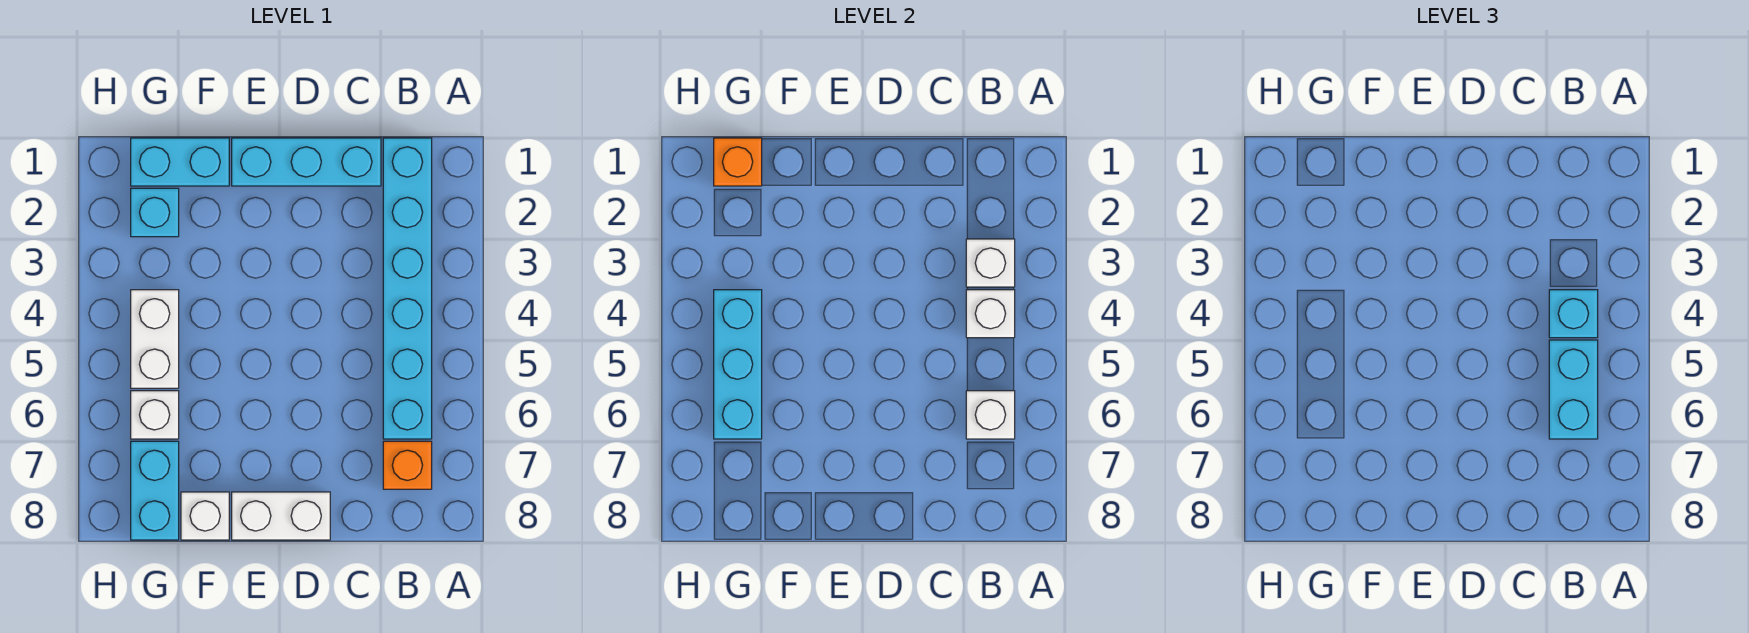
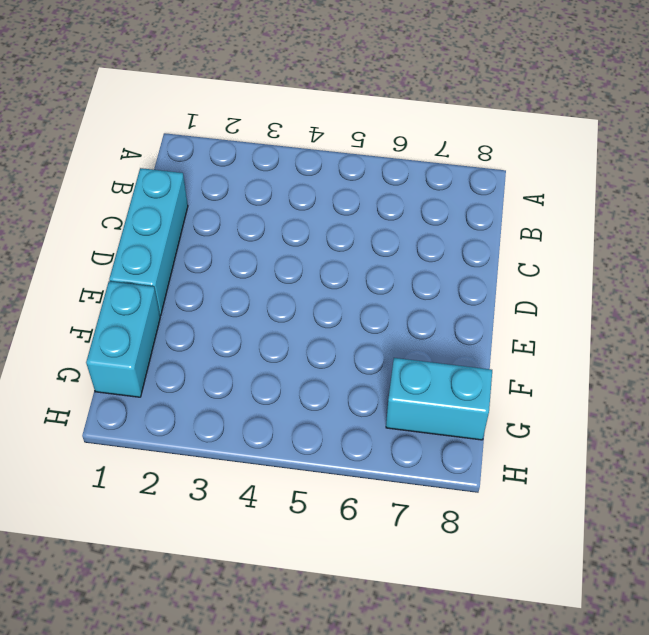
none -> cyan brick B1:B6 level 1
none -> orange brick B7 level 1
none -> white brick D8:E8 level 1

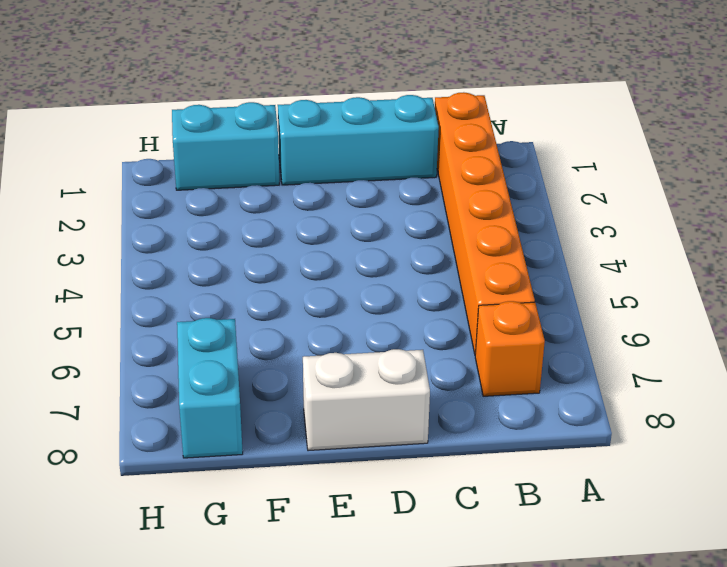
orange brick B1:B6 level 1 -> cyan brick B1:B6 level 1
none -> white brick F8 level 1
none -> cyan brick G2 level 1
none -> white brick G4:G5 level 1

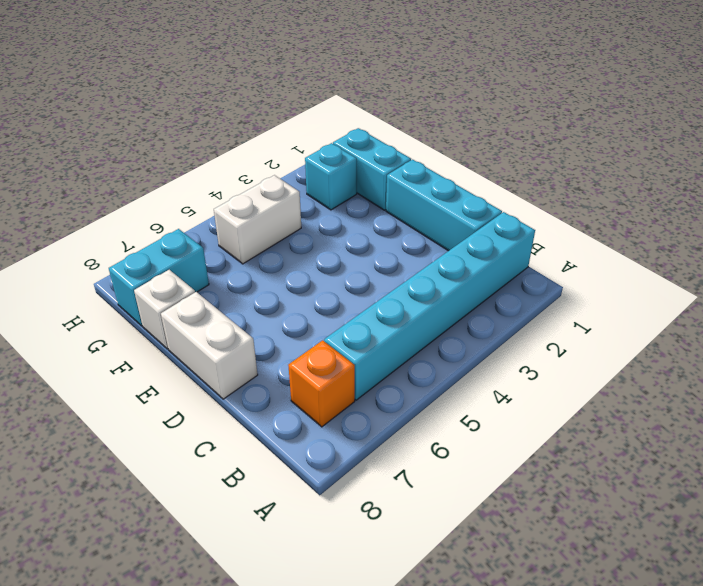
none -> white brick G6 level 1
none -> white brick B3 level 2
none -> white brick B4 level 2

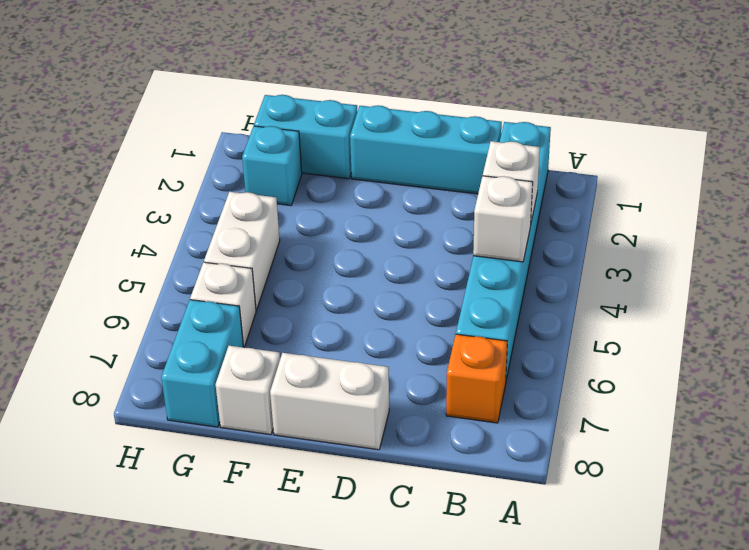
none -> white brick B6 level 2
none -> orange brick G1 level 2
none -> cyan brick G4:G6 level 2

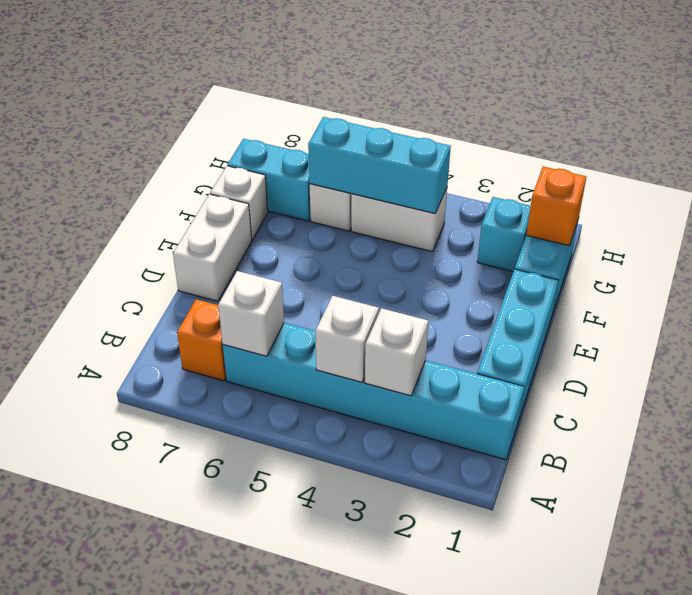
none -> cyan brick B4 level 3
none -> cyan brick B5:B6 level 3

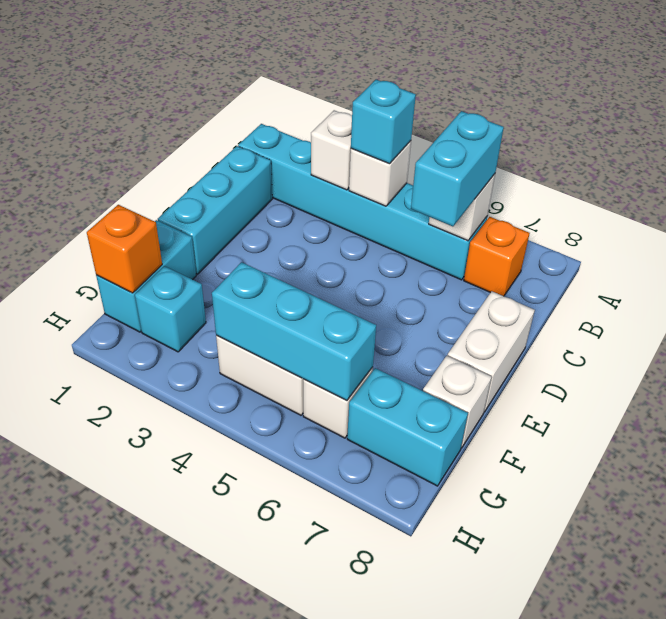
cyan brick B6:C6 level 3 -> cyan brick B5:B6 level 3

